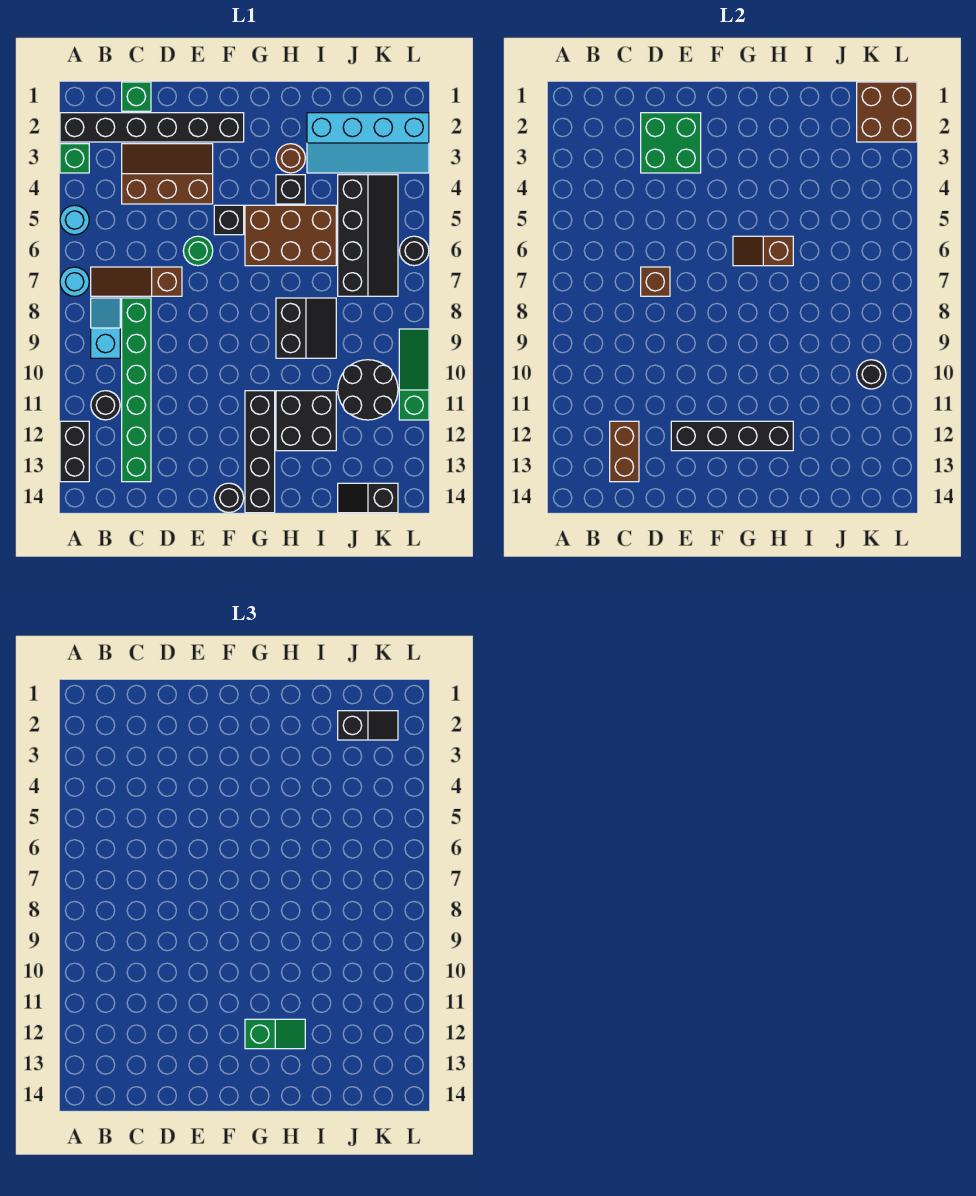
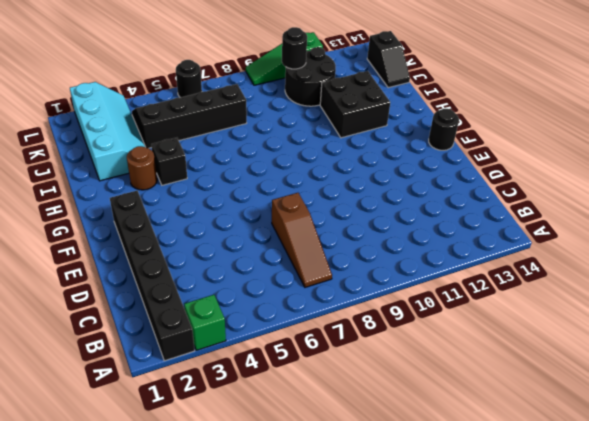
none -> cyan round brick A5 level 1
none -> cyan round brick A7 level 1
none -> black brick A12:A13 level 1
none -> cyan slope B8:B9 level 1 top 9

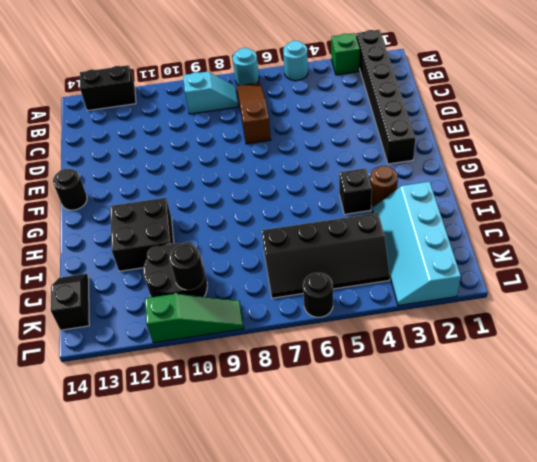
none -> black round brick B11 level 1
none -> green brick C1 level 1
none -> brown slope C3:E4 level 1 top 4
none -> green brick C8:C13 level 1

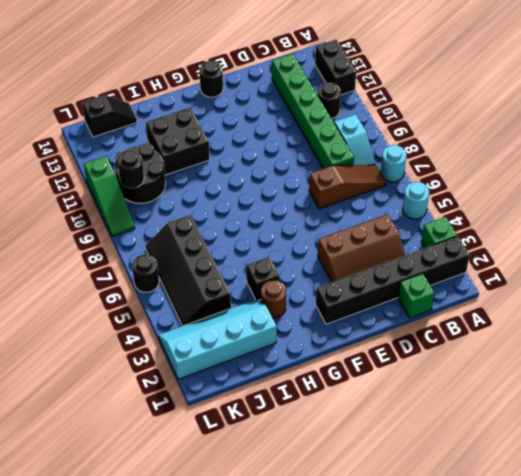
none -> green round brick E6 level 1
none -> black brick F5 level 1
none -> brown brick G5:I6 level 1
none -> black brick G11:G14 level 1

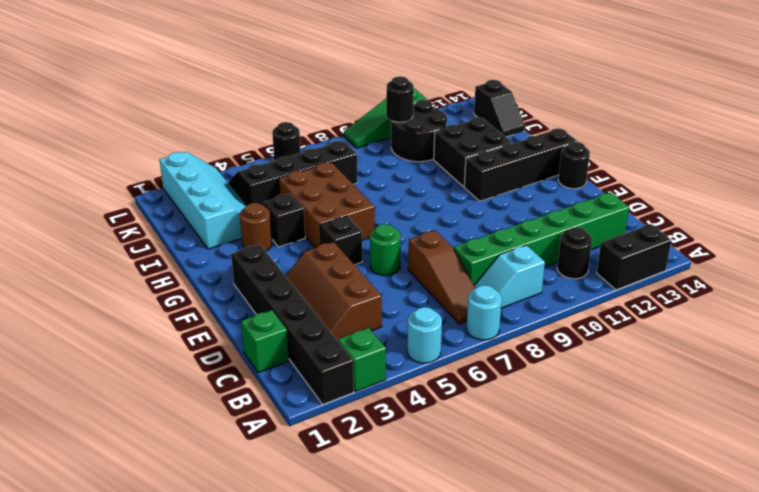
none -> black slope H8:I9 level 1 top H
none -> brown brick C12:C13 level 2
none -> green brick D2:E3 level 2
none -> brown brick D7 level 2

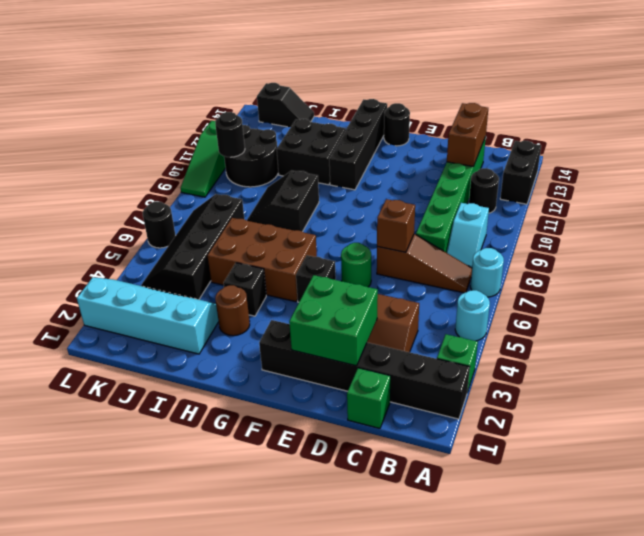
none -> black brick E12:H12 level 2
none -> brown slope G6:H6 level 2 top H
none -> brown brick K1:L2 level 2
none -> green slope G12:H12 level 3 top G

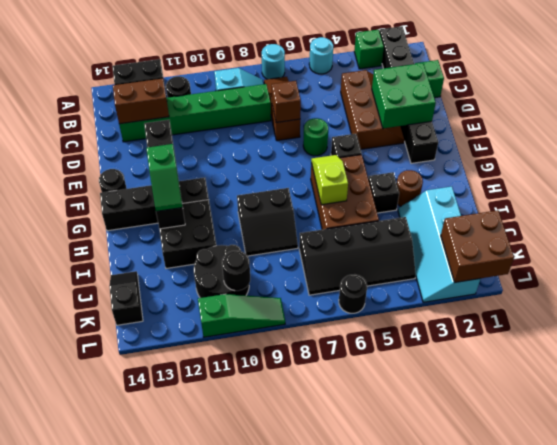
lime slope G6:H6 level 2 top H -> brown slope G6:H6 level 2 top H
none -> black slope J2:K2 level 3 top J

